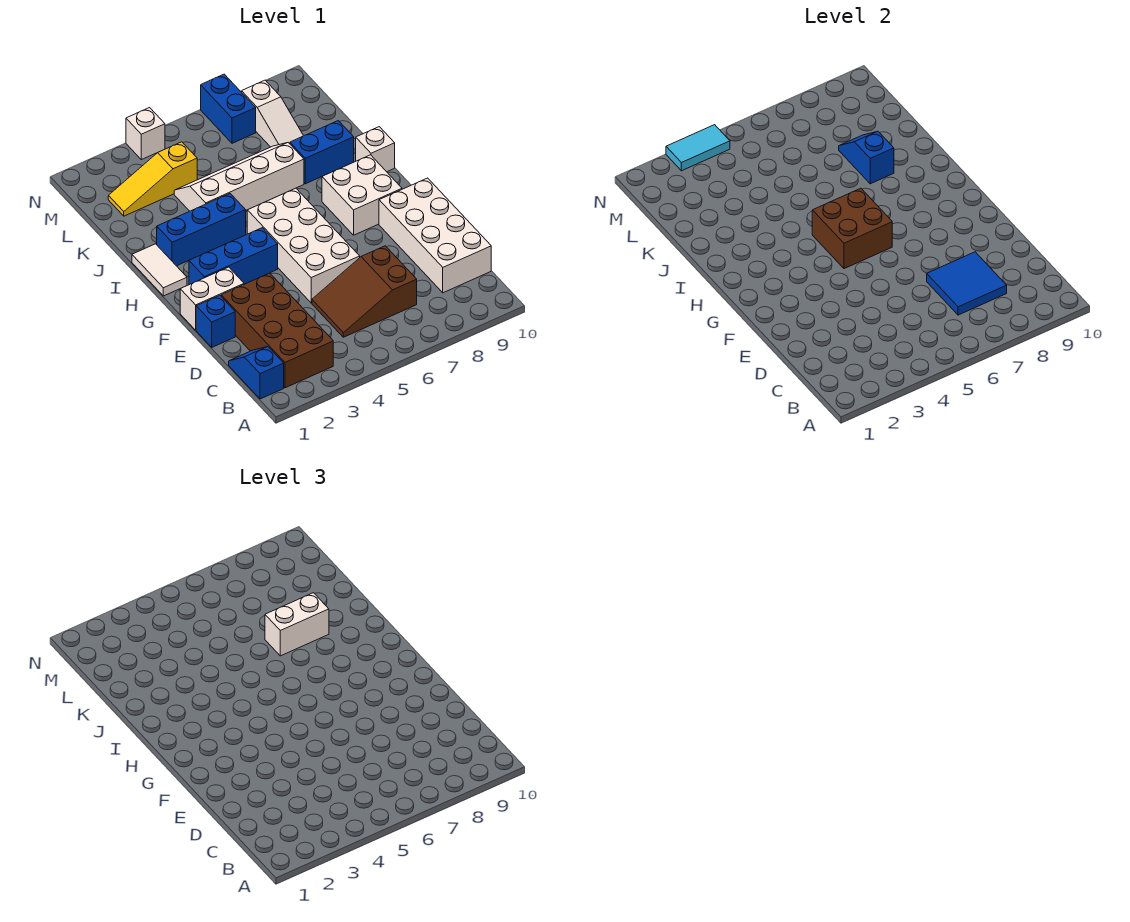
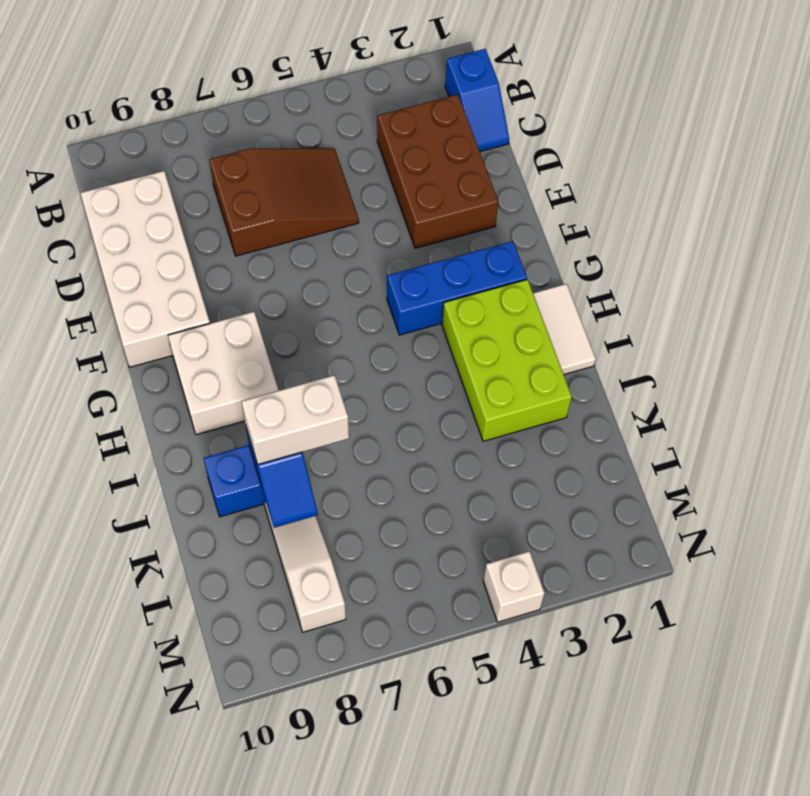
brown brick C2:E3 level 1 -> brown brick B2:E3 level 1
lime brick H2:J3 level 1 -> blue brick I2:I4 level 1
none -> blue brick E1 level 1
none -> white brick E5:H6 level 1
none -> white brick F1:F2 level 1

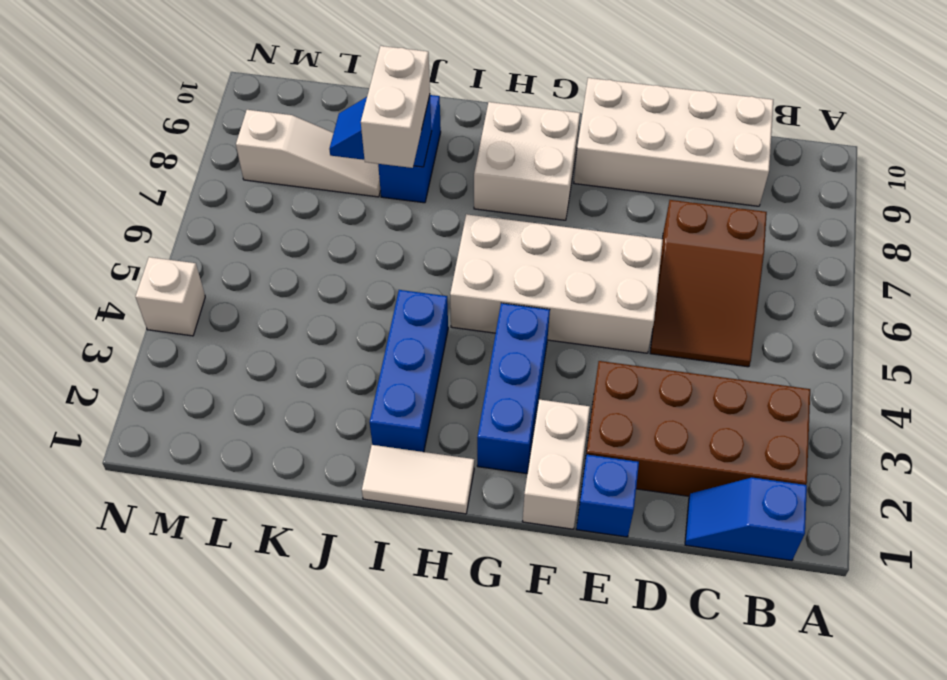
none -> white brick I10 level 1
none -> white slope J4:K7 level 1 top J
none -> yellow slope L2:L4 level 1 top 4

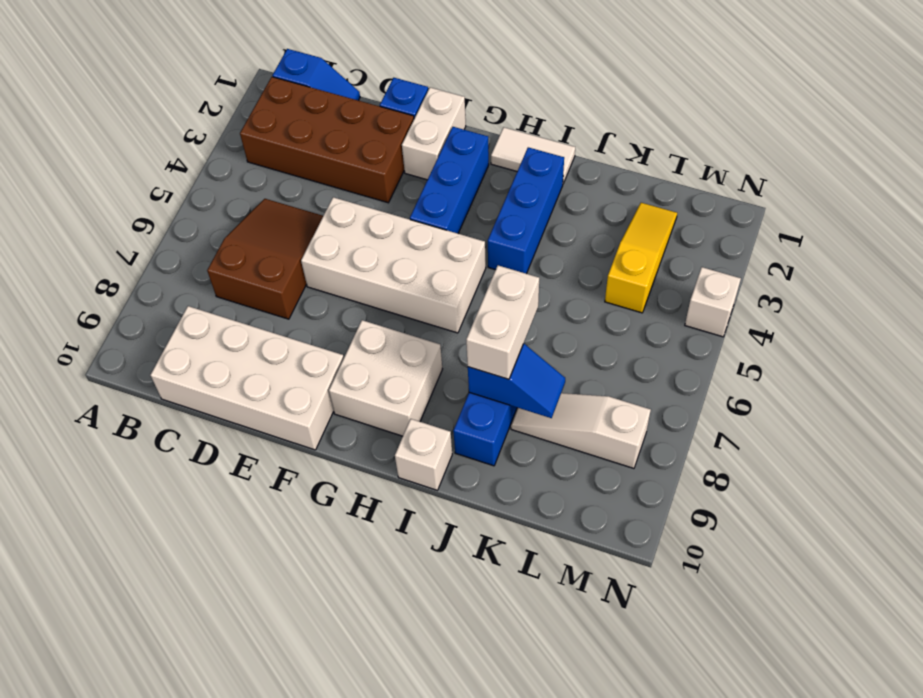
none -> white slope J4:K7 level 1 top J
none -> blue brick M7:N7 level 1
none -> blue tile C7:D8 level 2

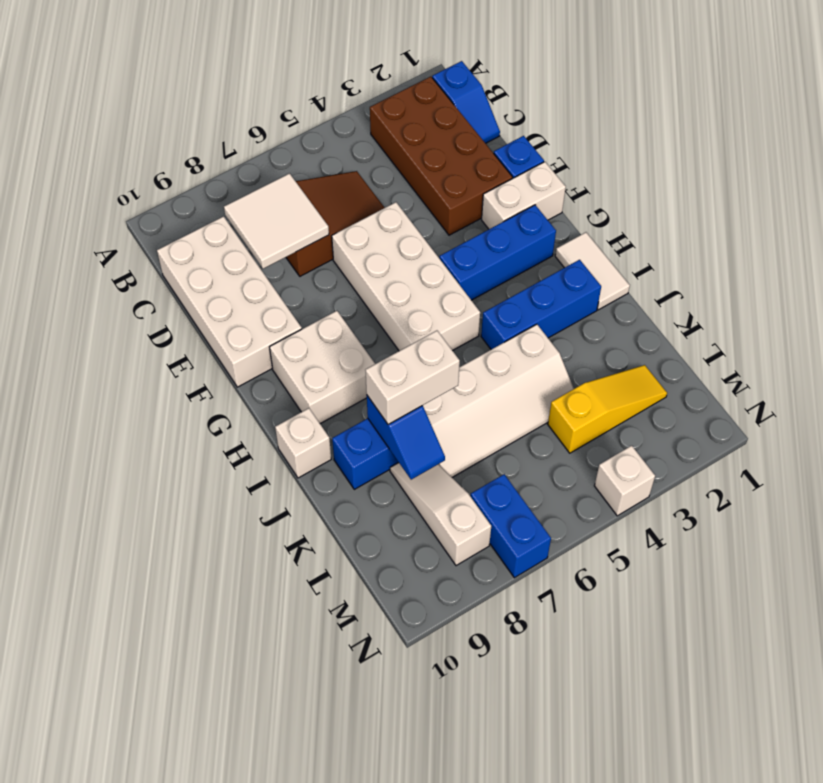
white tile C7:D8 level 2 -> blue tile C7:D8 level 2
none -> brown brick G5:H6 level 2
none -> cyan tile N3:N4 level 2

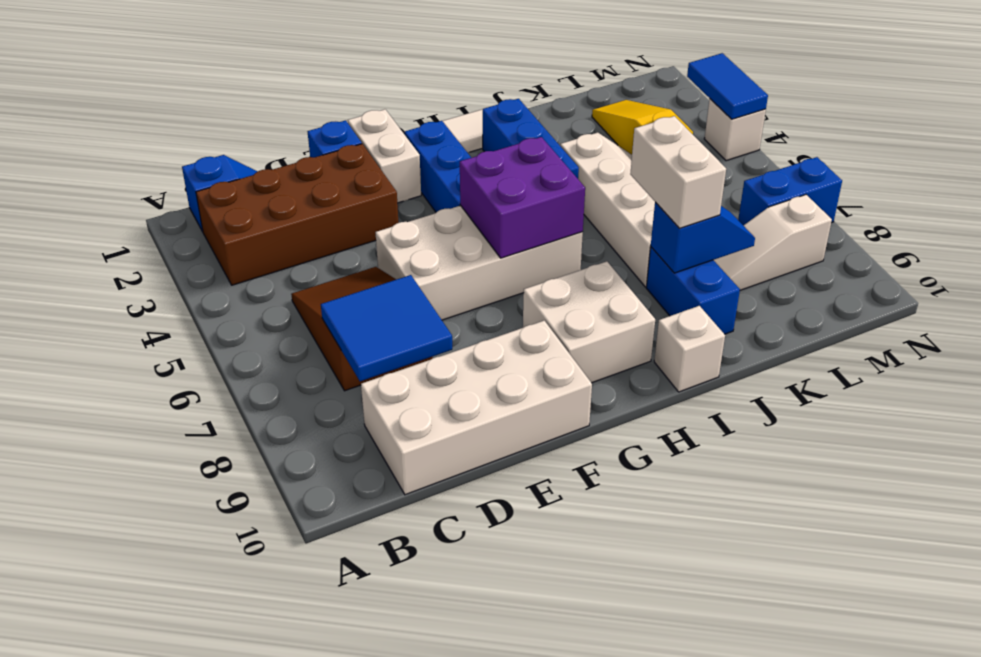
purple brick G5:H6 level 2 -> brown brick G5:H6 level 2
blue tile N3:N4 level 2 -> cyan tile N3:N4 level 2

